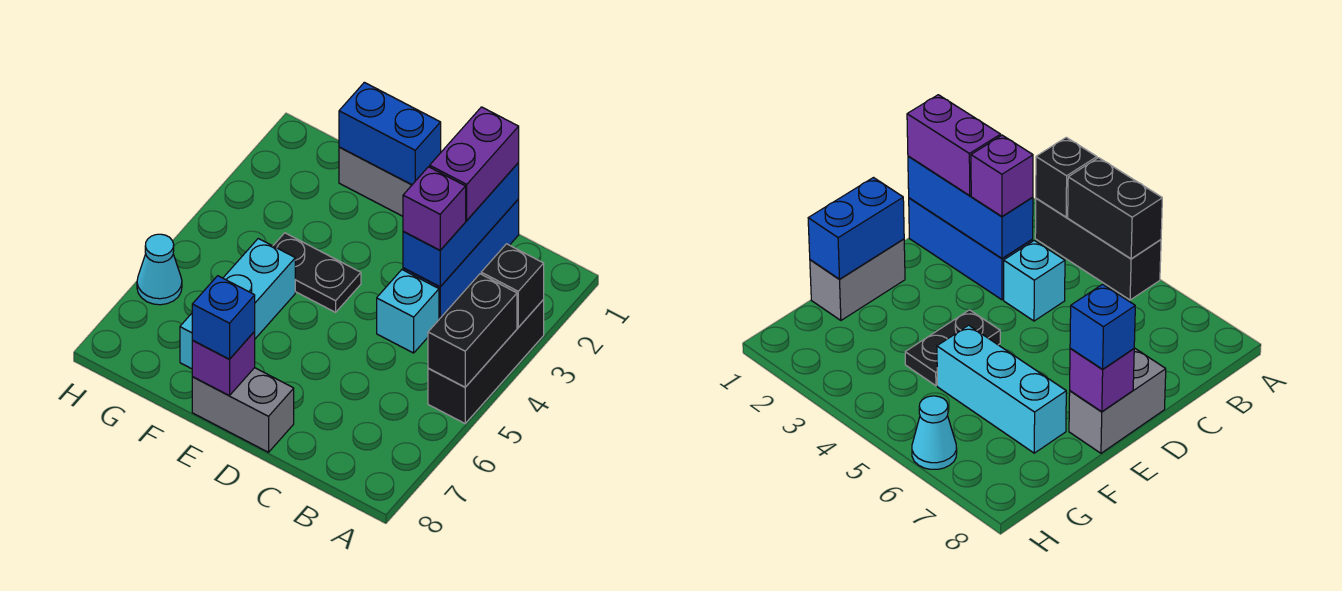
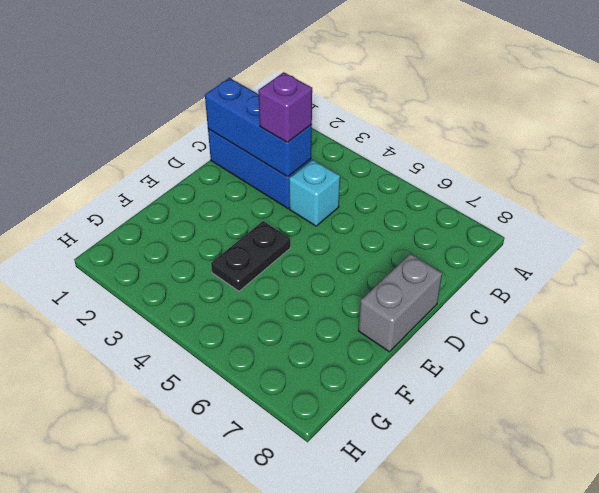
none -> black brick A3:A5 level 1
none -> grey brick E1:F1 level 1
none -> cyan brick F5:F7 level 1

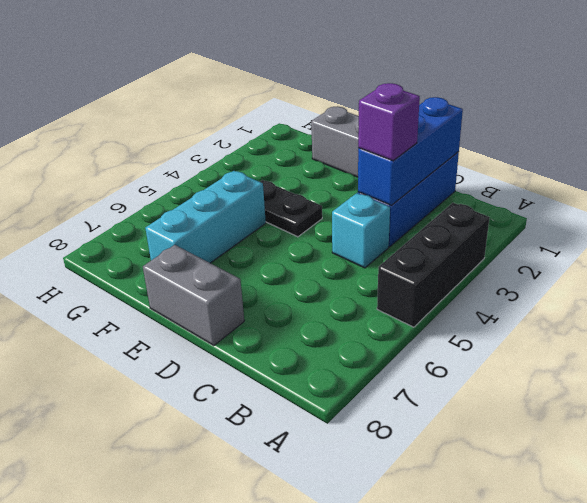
none -> cyan cone H6 level 1
none -> black brick A3 level 2
none -> black brick A4:A5 level 2

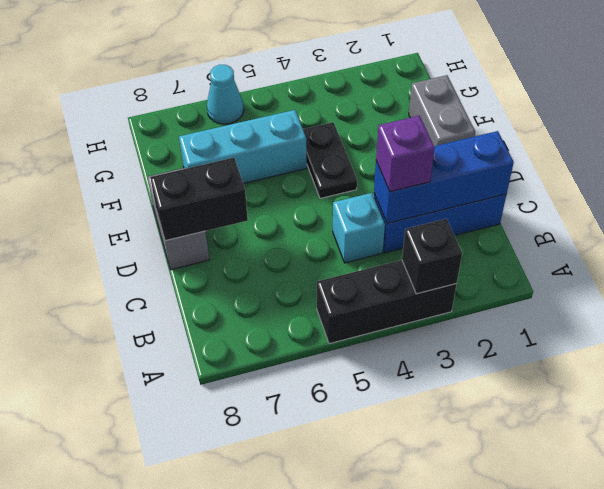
black brick D7:D8 level 2 -> black brick A4:A5 level 2
none -> blue brick E1:F1 level 2
none -> purple brick E8 level 2
none -> purple brick C1:C2 level 3

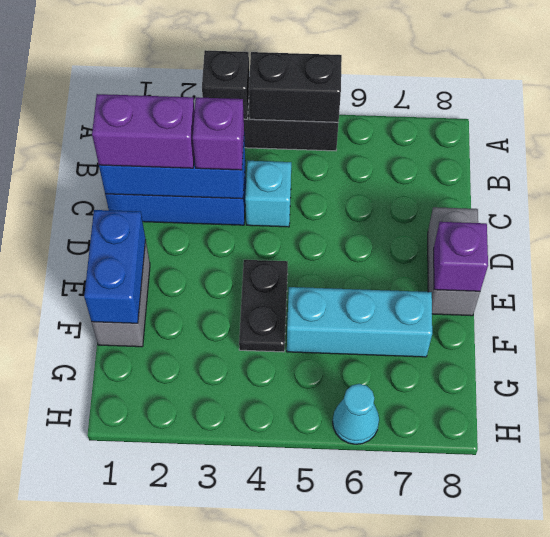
none -> blue brick E8 level 3

